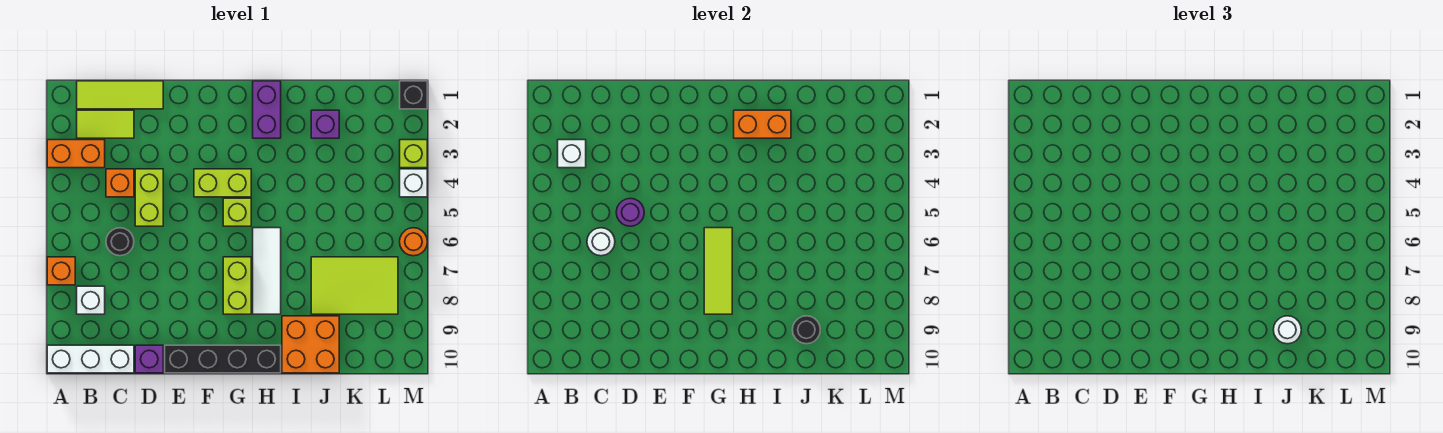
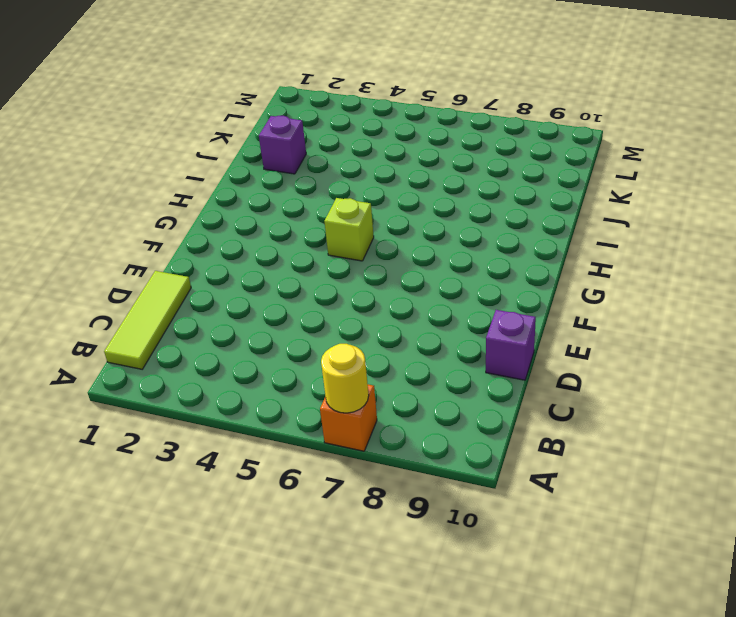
yellow round brick A7 level 2 -> none
none -> orange brick A3:B3 level 1
none -> white brick A10:C10 level 1
none -> lime tile B2:C2 level 1
none -> white brick B8 level 1

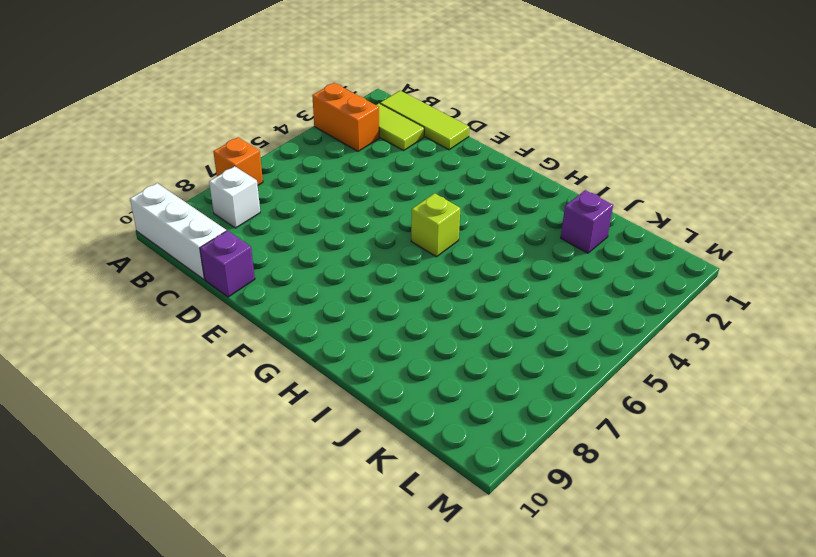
none -> orange brick C4 level 1
none -> black round brick C6 level 1
none -> lime brick D4:D5 level 1
none -> black brick E10:H10 level 1

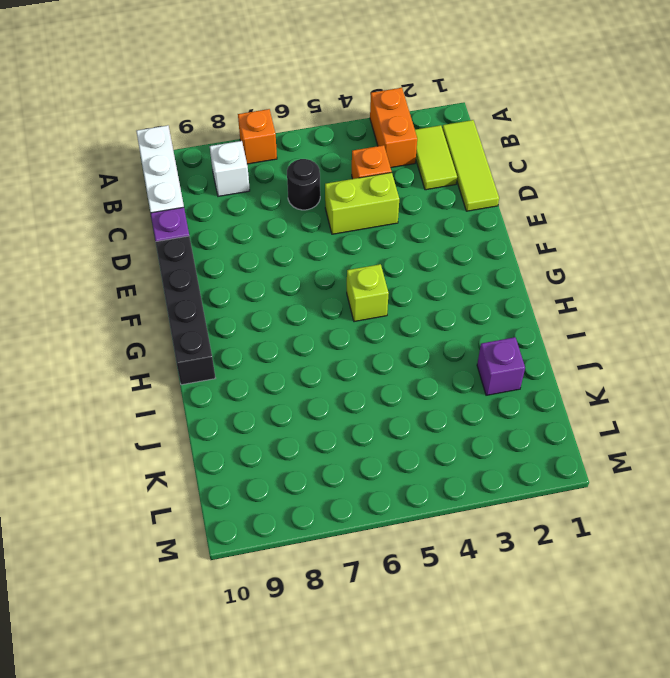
none -> lime brick F4:G4 level 1
none -> lime brick G7:G8 level 1
none -> purple brick H1:H2 level 1
none -> white tile H6:H8 level 1

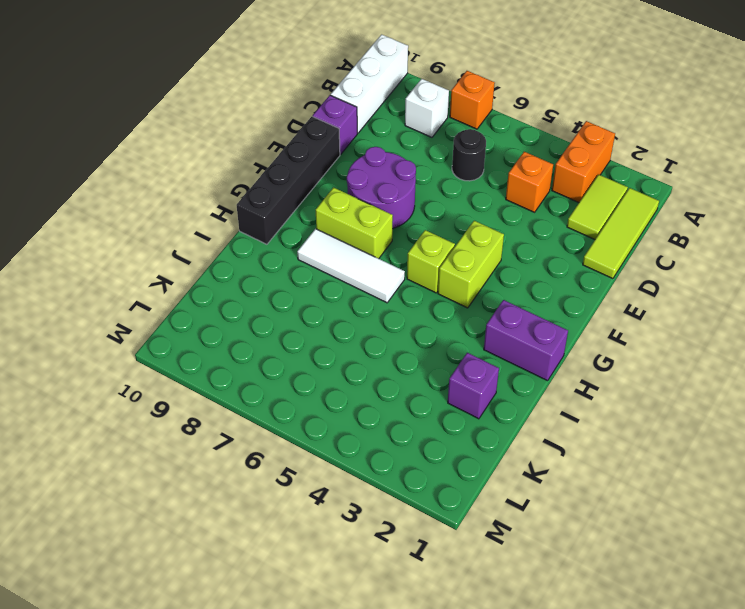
purple round brick E7:F8 level 1 -> none
none -> lime brick D4:D5 level 1
none -> orange brick I9:J10 level 1
none -> lime tile J7:L8 level 1
none -> black brick M1 level 1

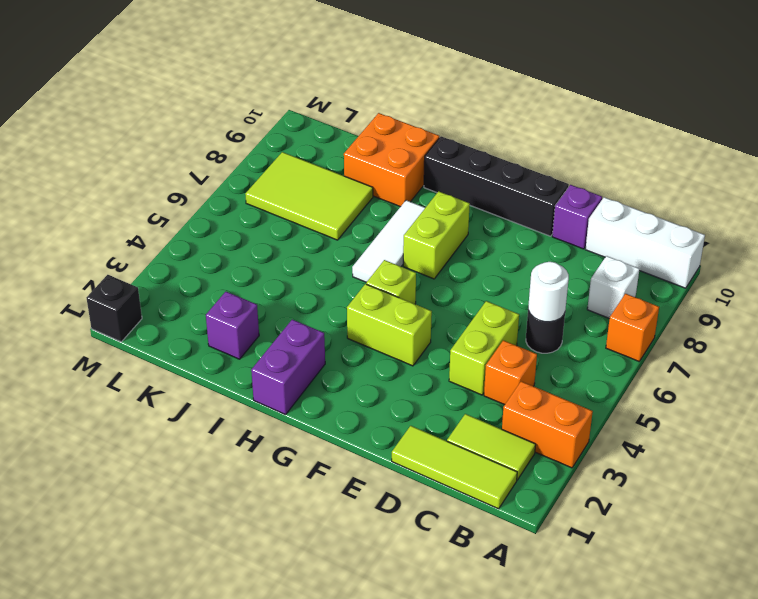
none -> lime brick M3 level 1
none -> white brick M4 level 1
none -> orange round brick M6 level 1
none -> white brick B3 level 2

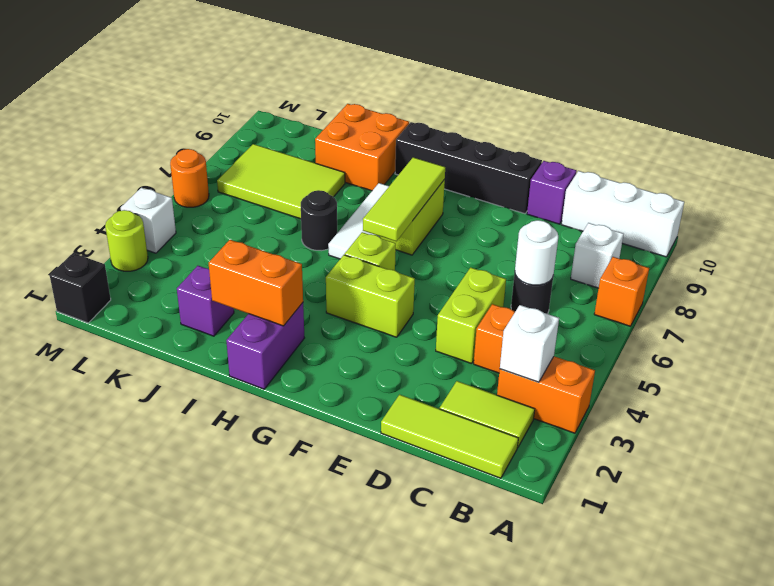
black round brick I6 level 1 -> black round brick J9 level 2
lime round brick M3 level 1 -> lime brick M3 level 1
none -> purple round brick D5 level 2
none -> white round brick J9 level 3

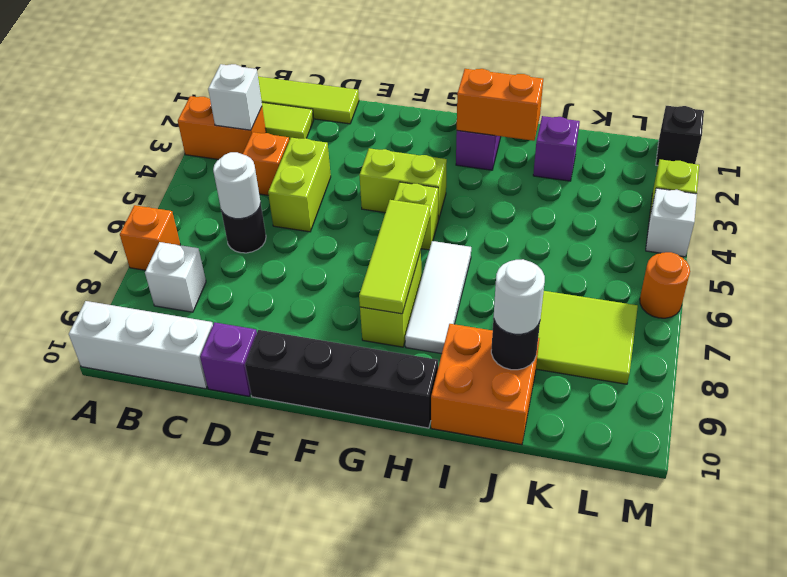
none -> purple round brick D5 level 2

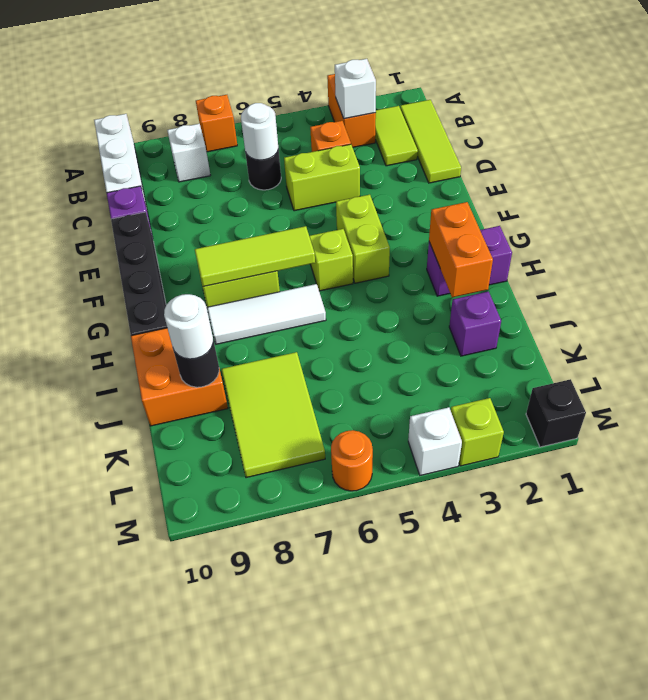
none -> purple round brick D5 level 2

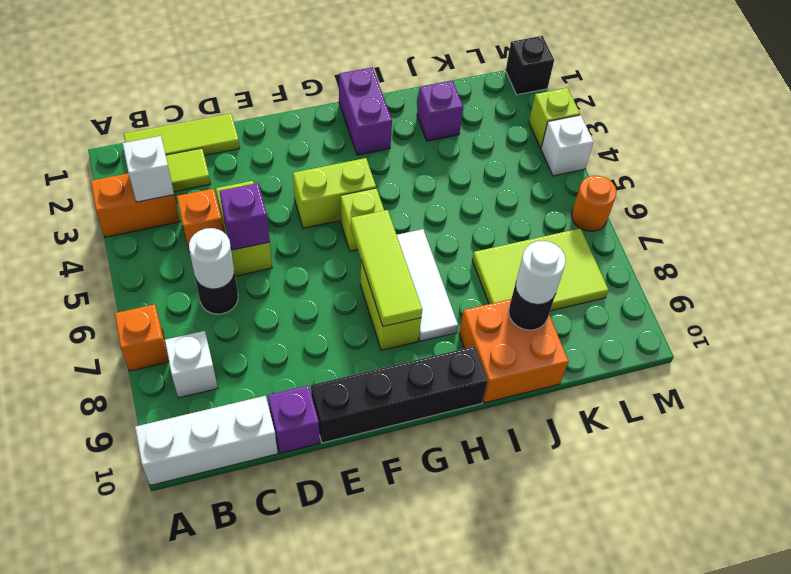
purple brick D5 level 2 -> purple round brick D5 level 2
none -> orange brick H2:I2 level 2

